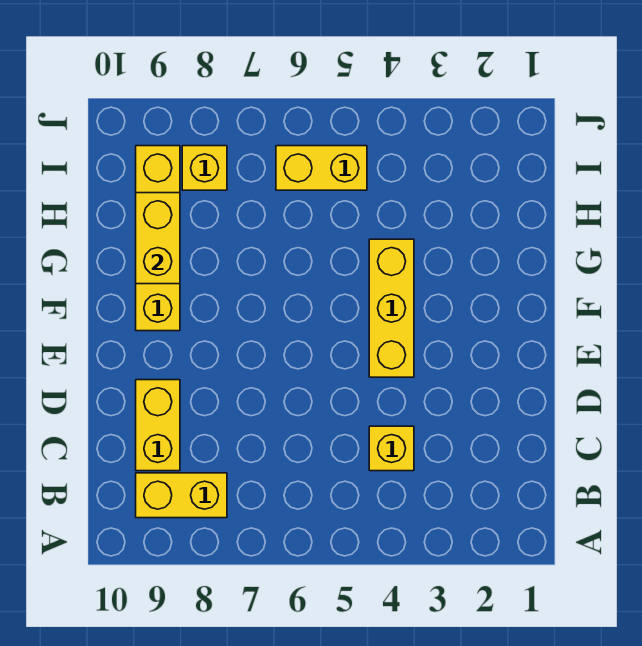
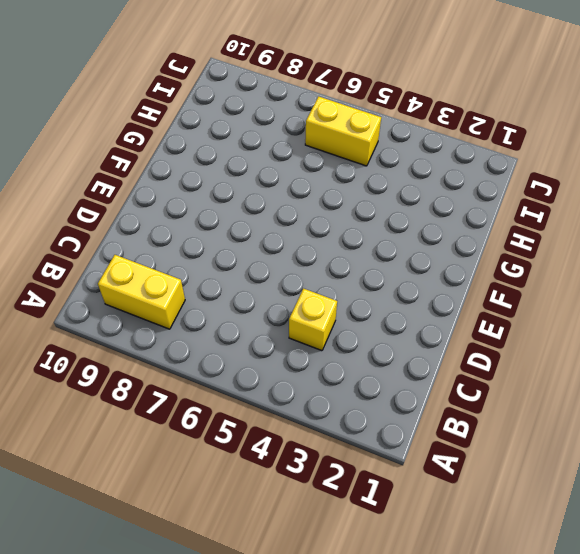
none -> yellow brick C9:D9 level 1
none -> yellow brick E4:G4 level 1

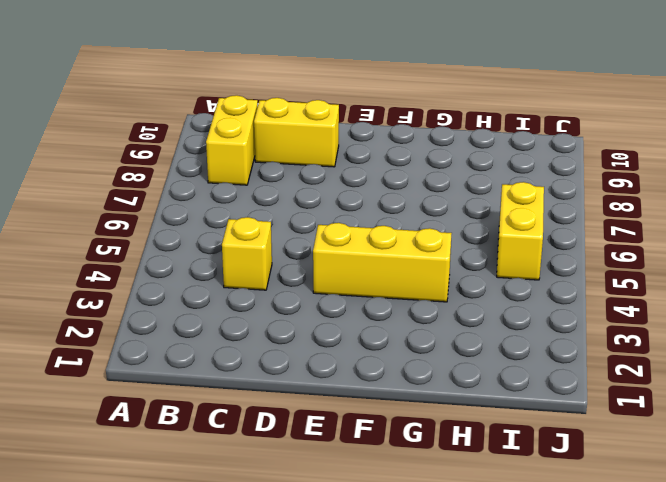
none -> yellow brick F9:I9 level 1
none -> yellow brick I8 level 1

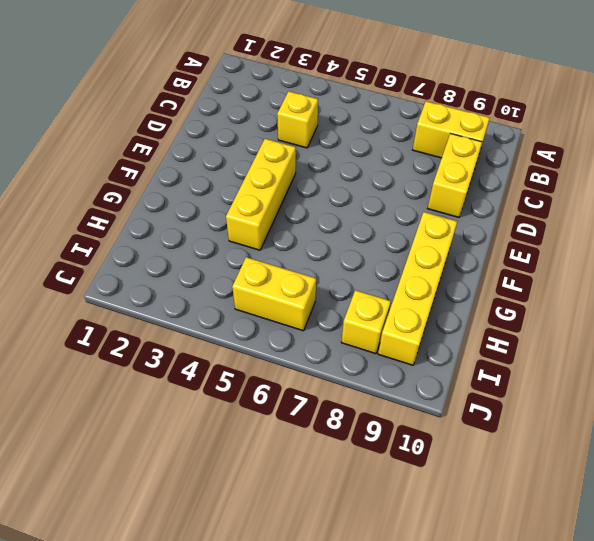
none -> yellow brick G9:H9 level 2

